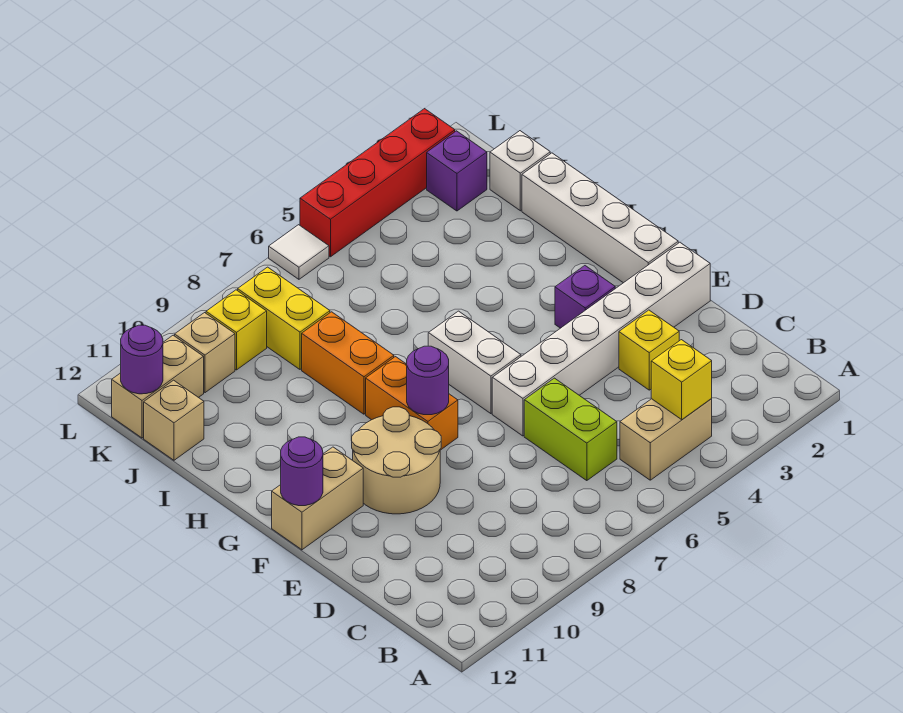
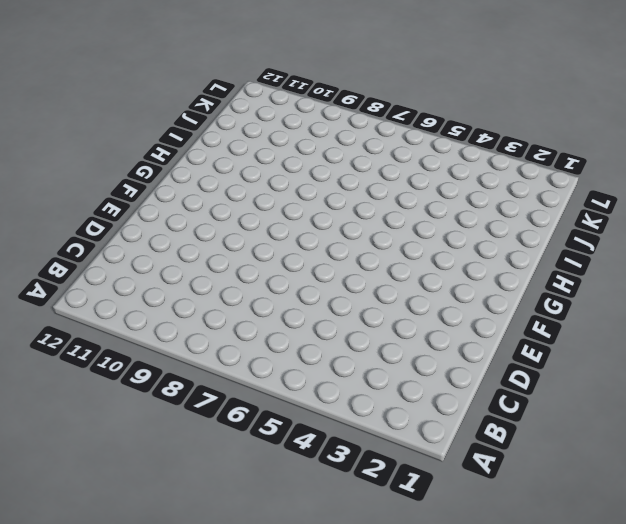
none -> tan brick B4:B5 level 1
none -> lime brick C6:D6 level 1
none -> yellow brick D3 level 1

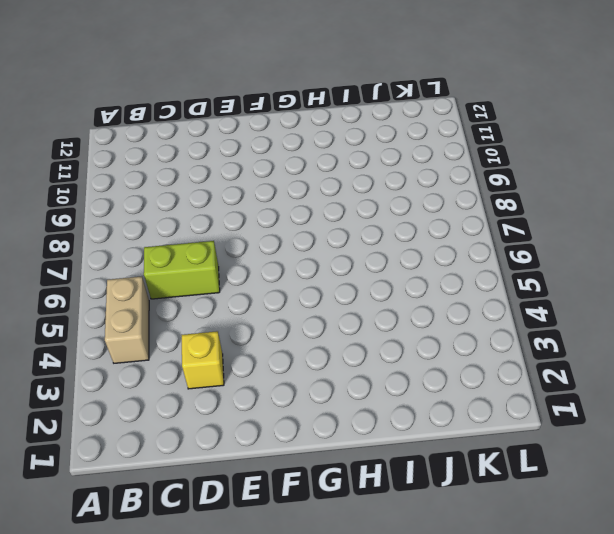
none -> white brick E1:E6 level 1
none -> tan round brick E9:F10 level 1
none -> white brick F1:I1 level 1

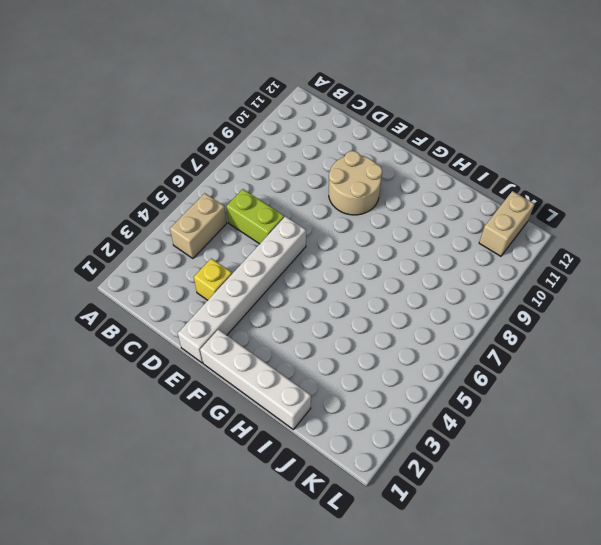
none -> purple brick F3 level 1
none -> white brick F6:G6 level 1
none -> orange brick F8:G8 level 1

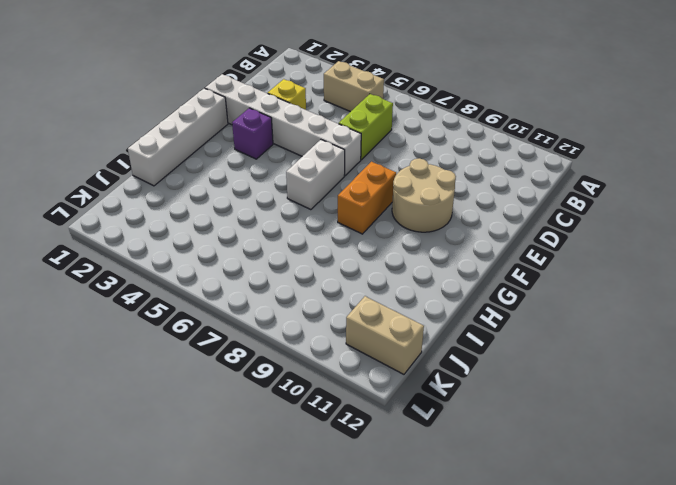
none -> tan brick F11:F12 level 1
none -> orange brick H8:I8 level 1
none -> white brick J1 level 1

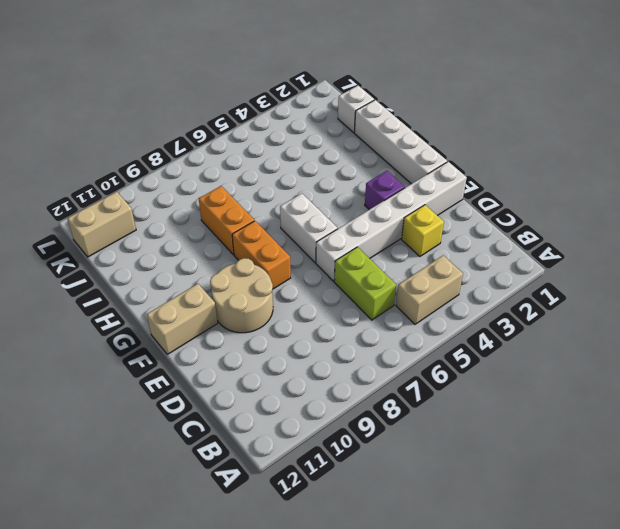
none -> yellow brick J8:K8 level 1
none -> tan brick J12 level 1
none -> purple brick K2 level 1

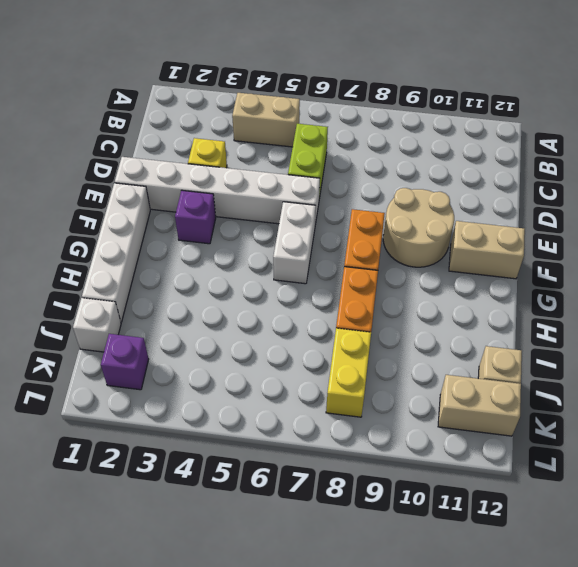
none -> yellow brick K9 level 1
none -> tan brick K10 level 1
none -> red brick L2:L5 level 1

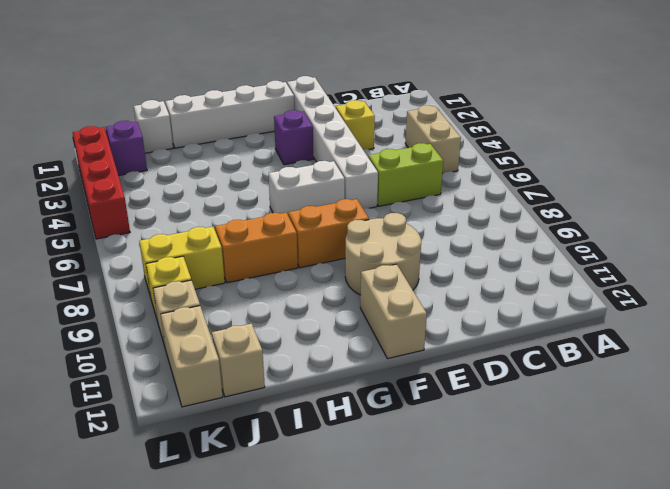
none -> white tile L6 level 1
none -> yellow brick B4 level 2
none -> purple round brick F8 level 2

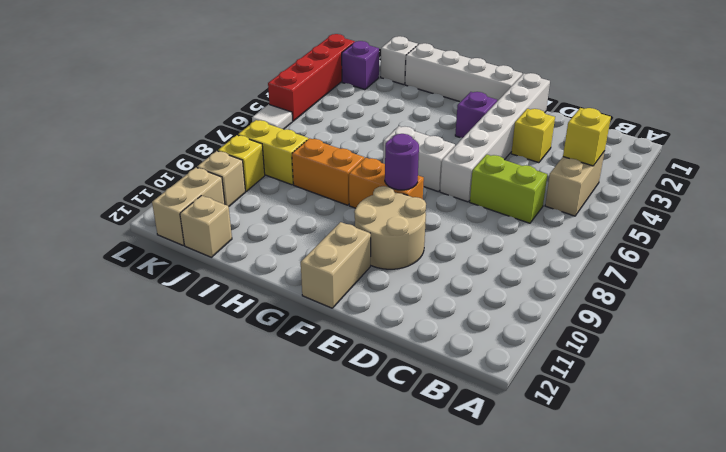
none -> purple round brick F12 level 2
none -> purple round brick K12 level 2

